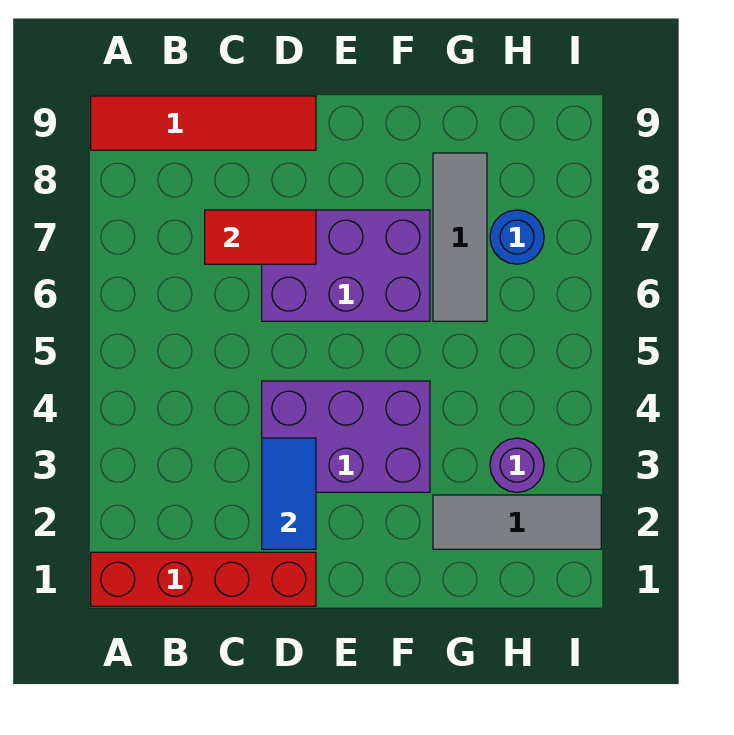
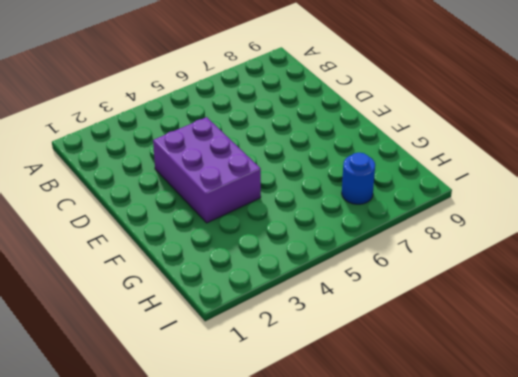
none -> red brick A1:D1 level 1
none -> red tile A9:D9 level 1

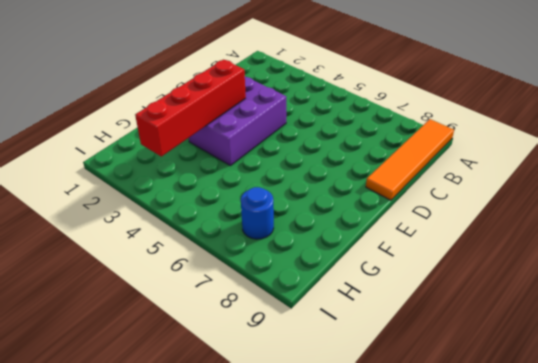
orange tile A9:D9 level 1 -> red tile A9:D9 level 1
red brick E3:H3 level 2 -> red brick A1:D1 level 1
none -> purple brick D6:F7 level 1
none -> grey tile G2:I2 level 1

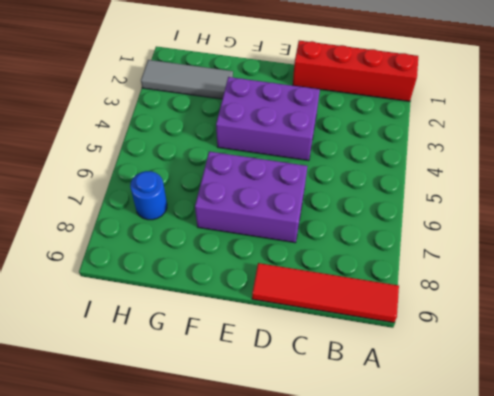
none -> grey tile G6:G8 level 1
none -> purple round brick H3 level 1

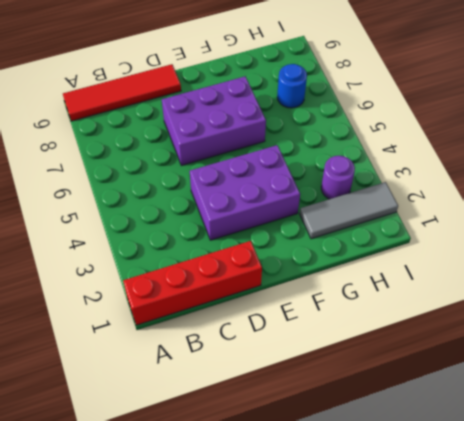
none -> grey tile G6:G8 level 1
none -> red tile C7:D7 level 2

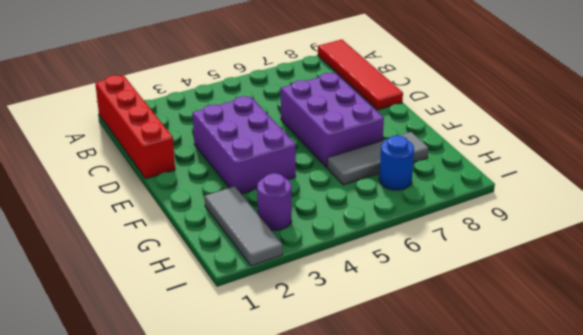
none -> red tile C7:D7 level 2
none -> blue tile D2:D3 level 2

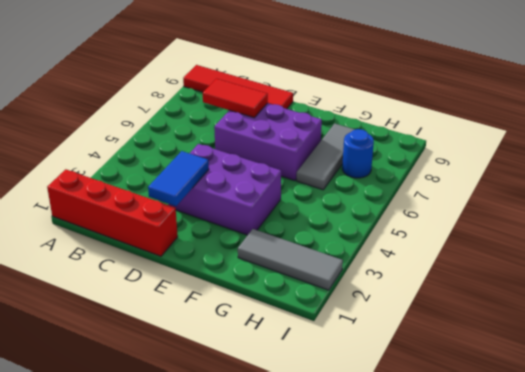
none -> purple round brick H3 level 1

